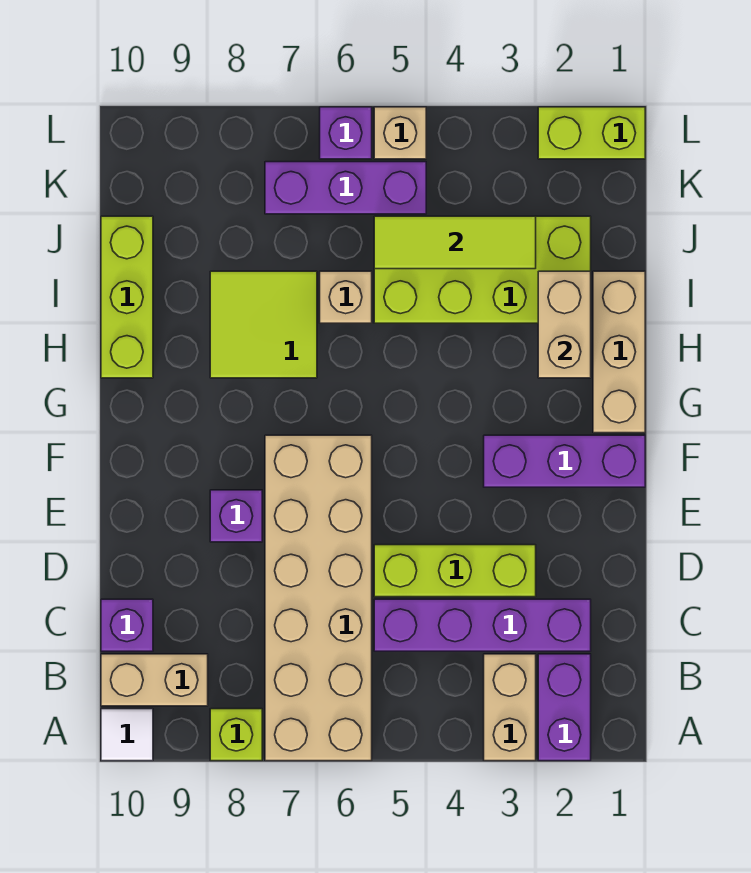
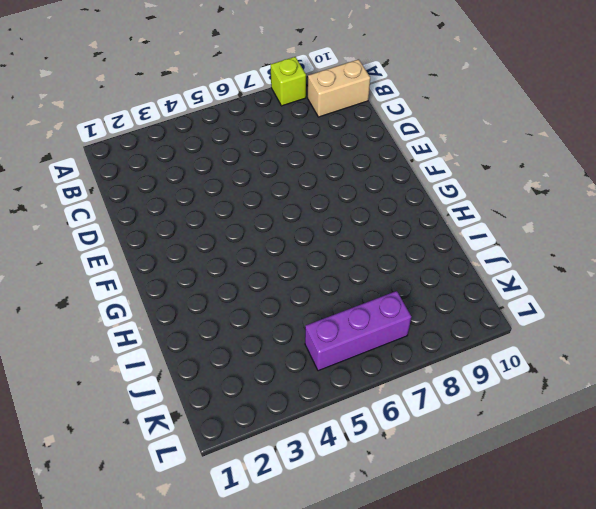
none -> purple brick A2:B2 level 1
none -> tan brick A3:B3 level 1
none -> tan brick A6:F7 level 1

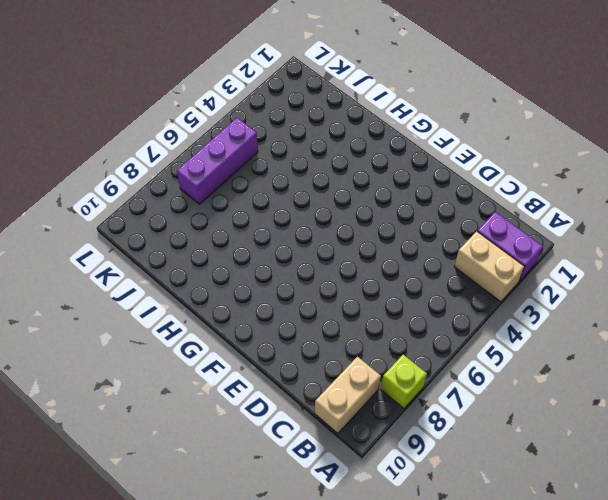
none -> tan brick A6:F7 level 1
none -> white tile A10 level 1
none -> purple brick C2:C5 level 1

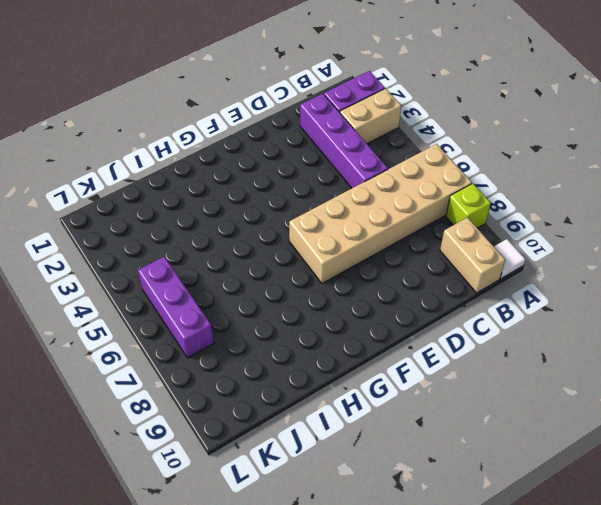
none -> purple brick C10 level 1
none -> lime brick D3:D5 level 1
none -> purple brick E8 level 1

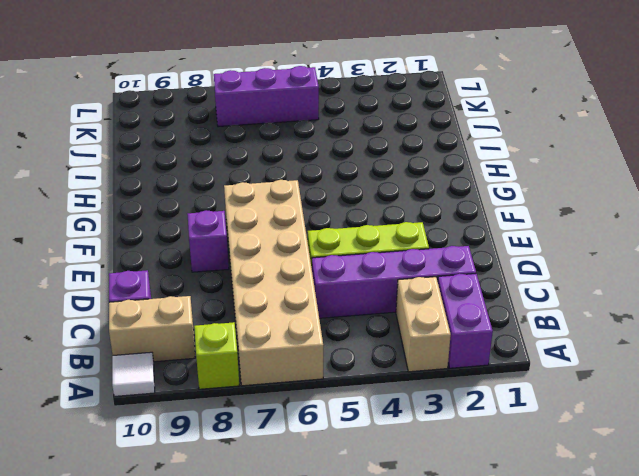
none -> purple brick F1:F3 level 1
none -> tan brick G1:I1 level 1
none -> lime tile H7:I8 level 1

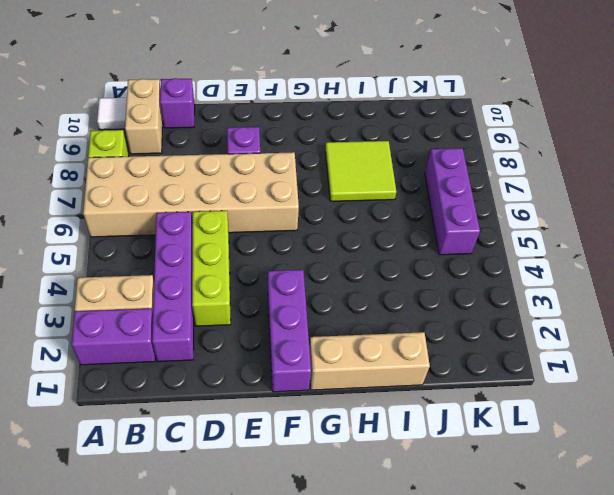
none -> lime brick H10:J10 level 1
none -> lime brick I2:J5 level 1
none -> tan brick I6 level 1

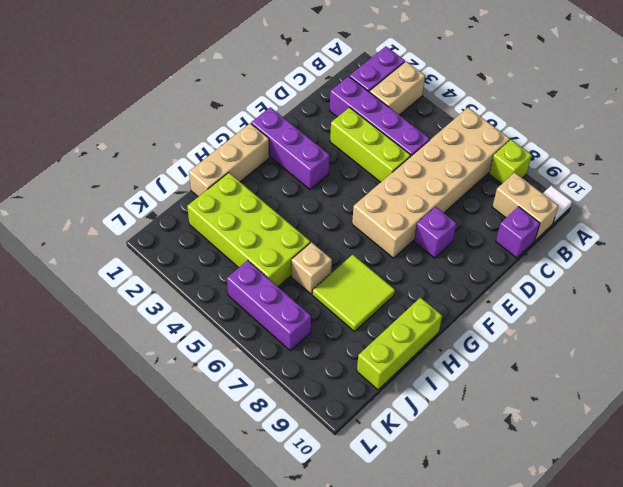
none -> lime brick L1:L2 level 1
none -> tan brick L5 level 1
none -> purple brick L6 level 1

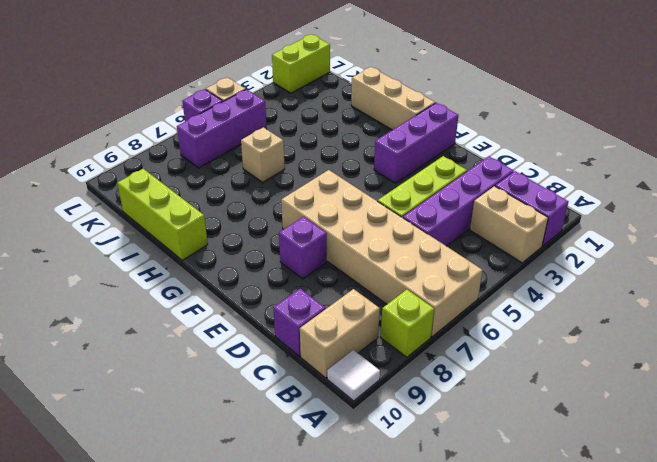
none -> lime tile H7:I8 level 1
none -> lime brick I2:J5 level 1
none -> tan brick H2:I2 level 2

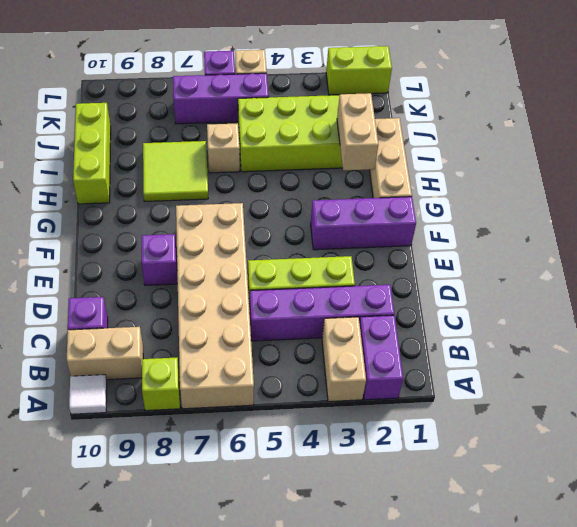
none -> lime tile J3:J5 level 2

